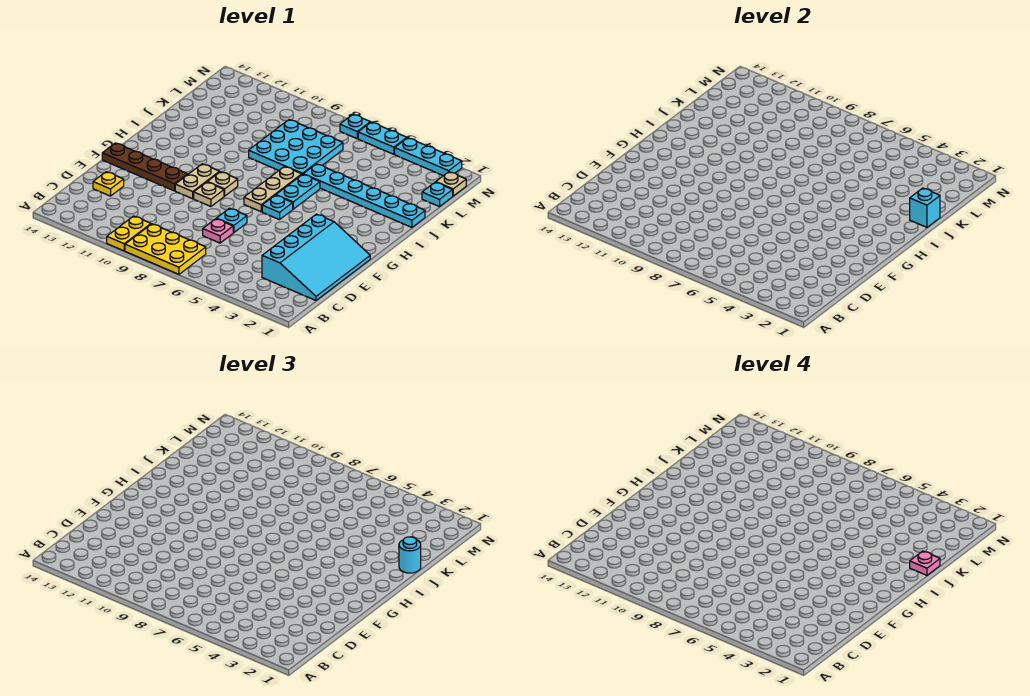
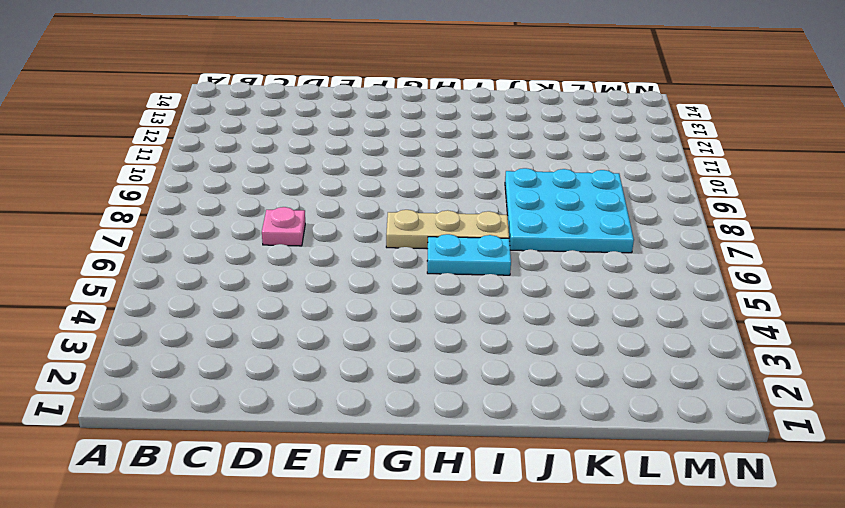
none -> yellow plate A7:B9 level 1
none -> yellow plate A10:B10 level 1
none -> cyan slope C1:F3 level 1 top 3

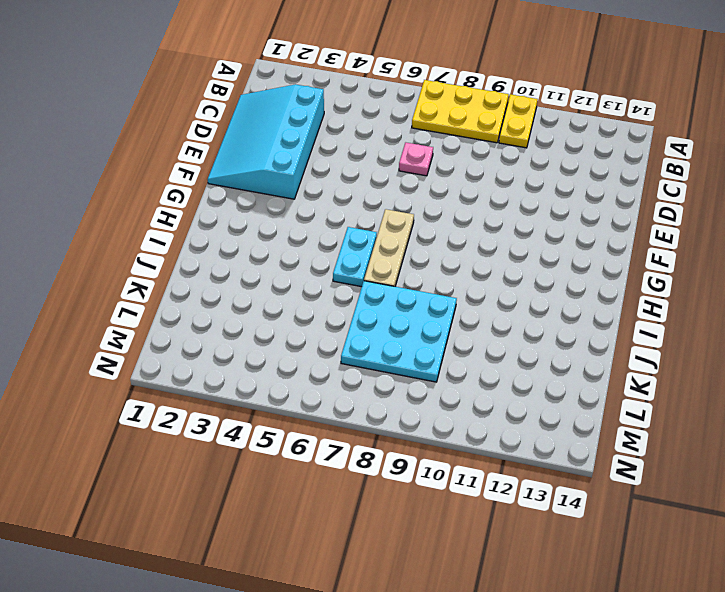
none -> yellow plate D13 level 1
none -> cyan plate E7 level 1
none -> tan plate F9 level 1

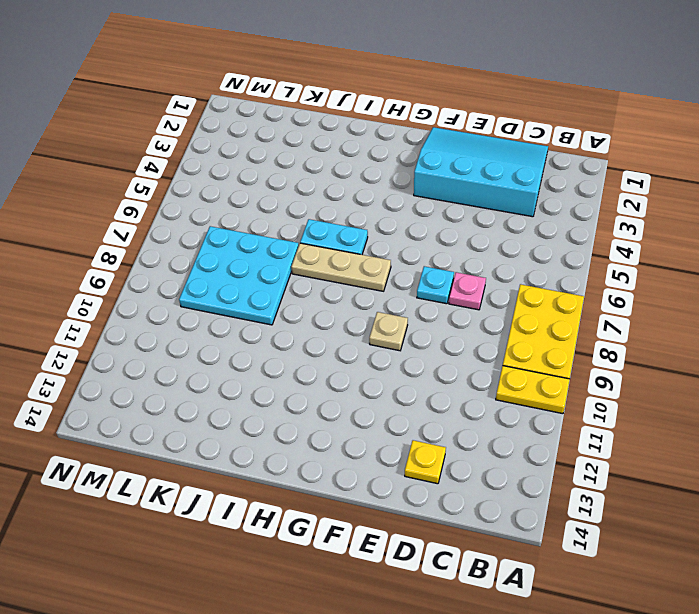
none -> tan plate F10:G10 level 1
none -> brown plate F11:F14 level 1
none -> cyan plate G6 level 1

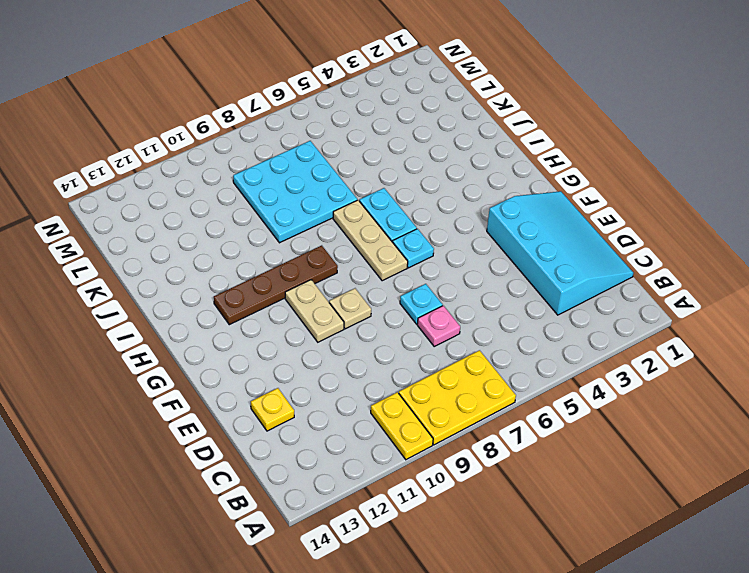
brown plate H9:H12 level 1 -> brown plate F11:F14 level 1
none -> tan plate G9 level 1
none -> cyan plate J1:J6 level 1
none -> cyan plate L1 level 1

